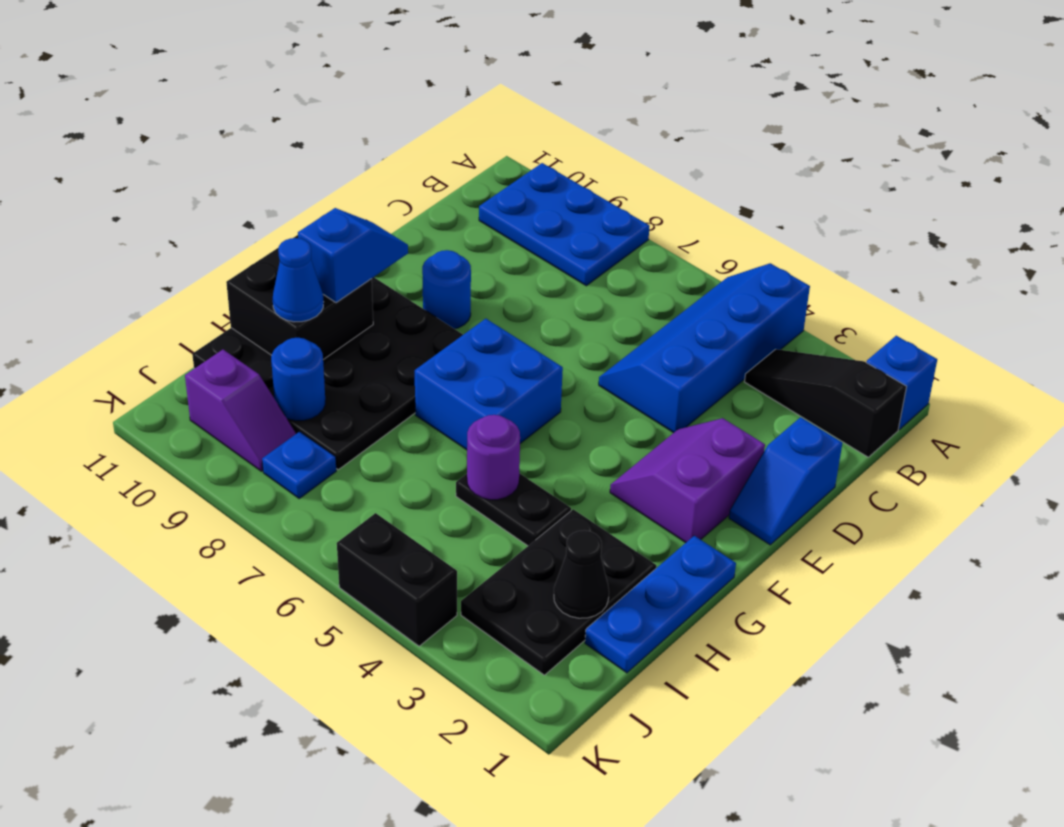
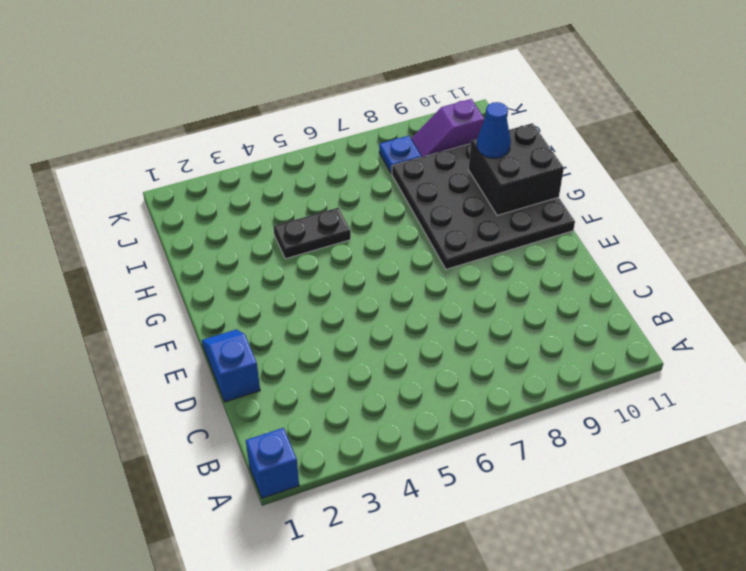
none -> blue slope A4:D5 level 1 top 4
none -> blue plate A8:B10 level 1
none -> black slope B1:B3 level 1 top 1

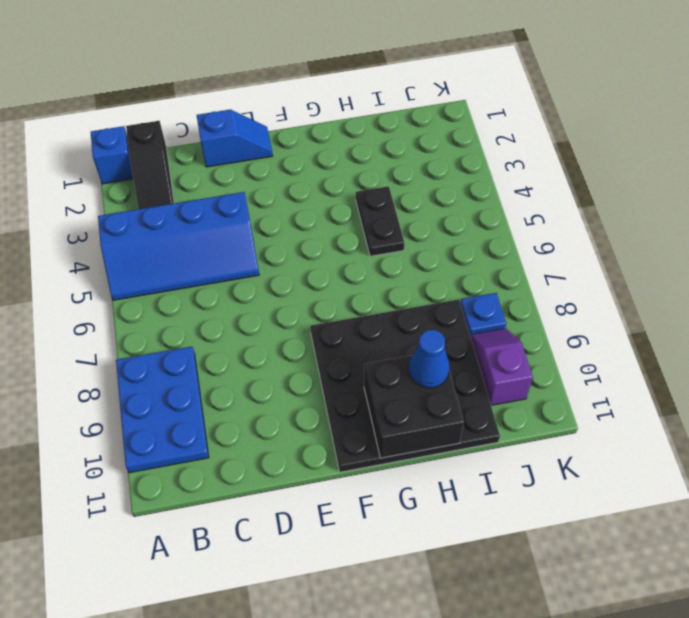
none -> purple slope E2:F3 level 1 top 2
none -> blue round brick E9 level 1
none -> blue brick F6:G7 level 1

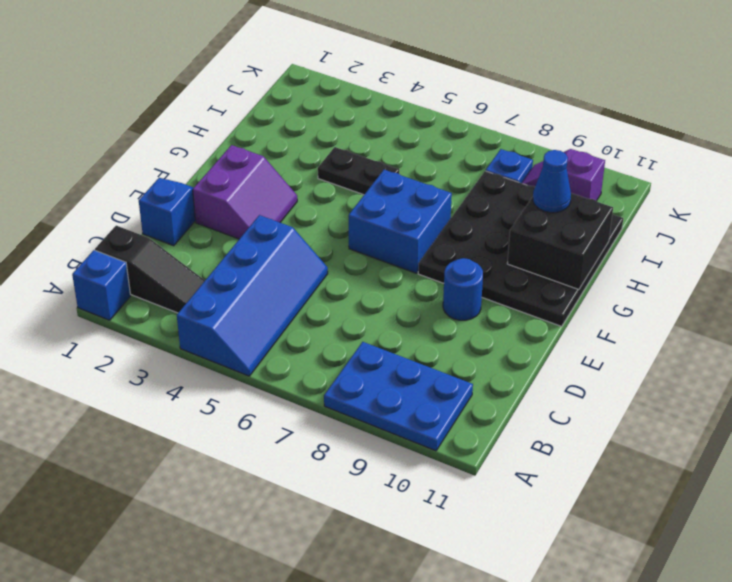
none -> blue plate G1:I1 level 1
none -> black plate H2:J3 level 1
none -> black brick K4:K5 level 1

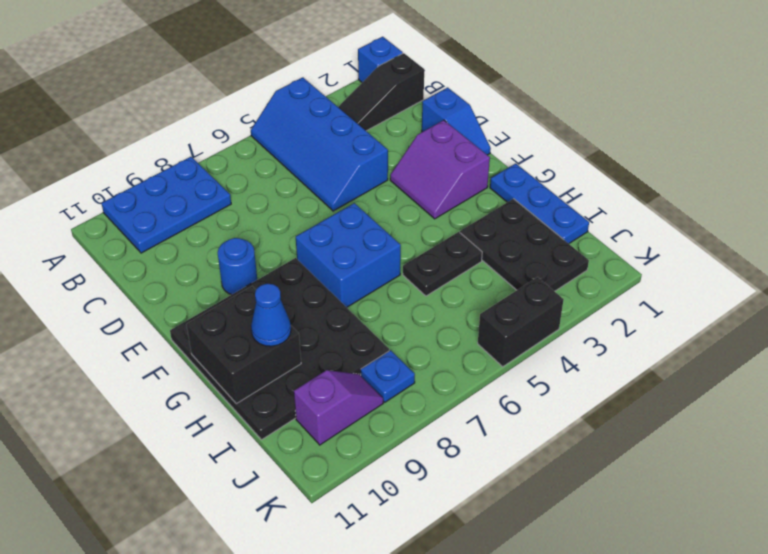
none -> purple round brick H5 level 2
none -> black cone I2 level 2
none -> blue round brick I9 level 2

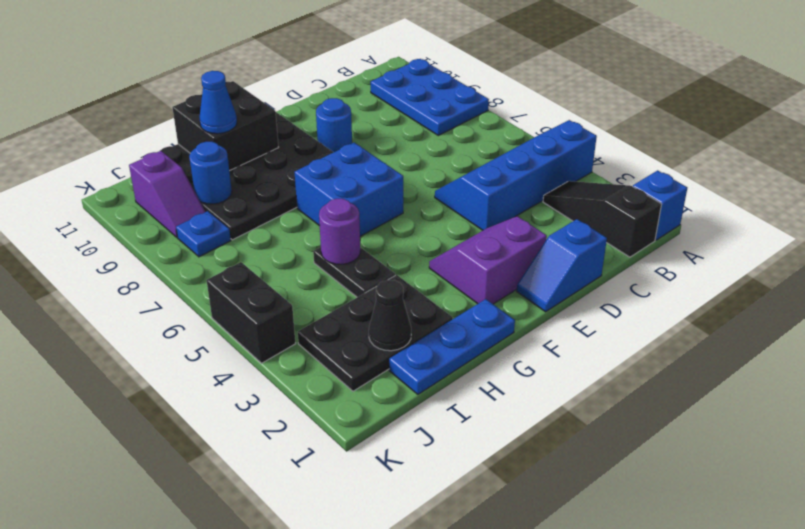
none -> blue slope F10:G10 level 3 top G

